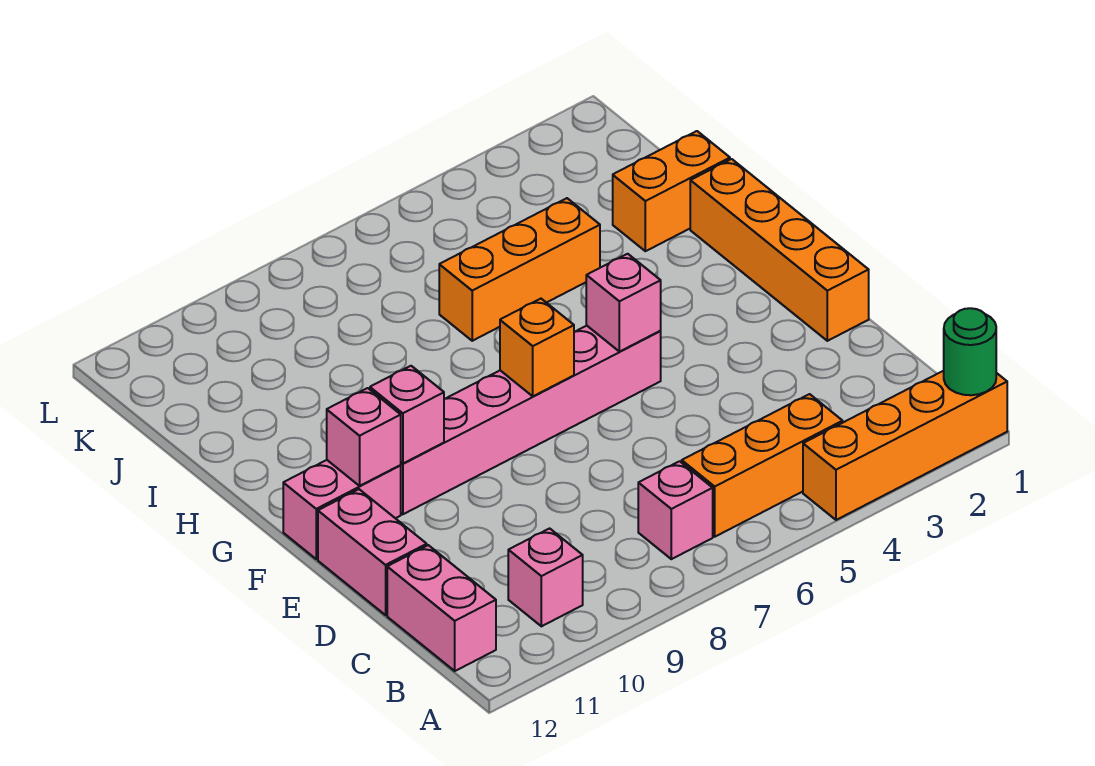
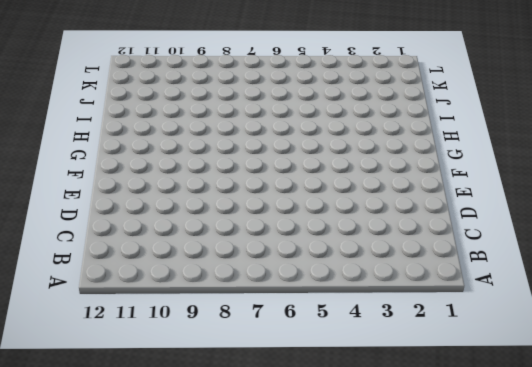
none -> orange brick A1:A4 level 1
none -> orange brick B4:B6 level 1
none -> pink brick B7 level 1

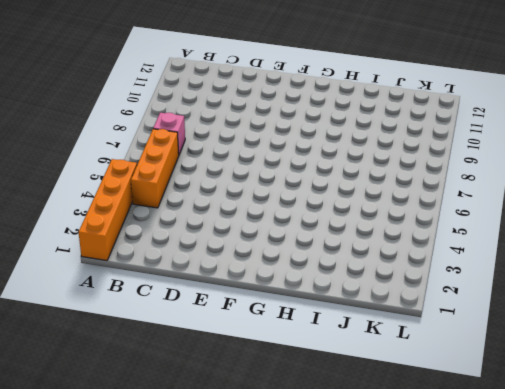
none -> pink brick B10 level 1
none -> pink brick B12:C12 level 1
none -> pink brick D12:E12 level 1

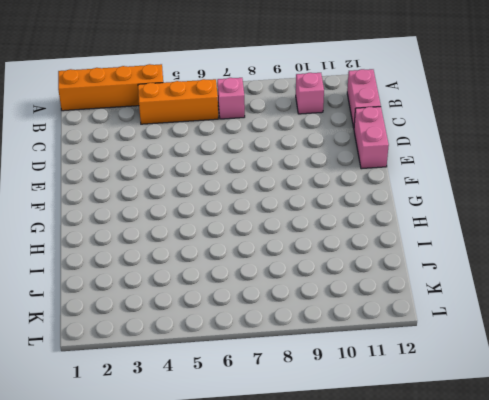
none -> orange brick E1:H1 level 1
none -> pink brick F5:F10 level 1
none -> pink brick F11:F12 level 1

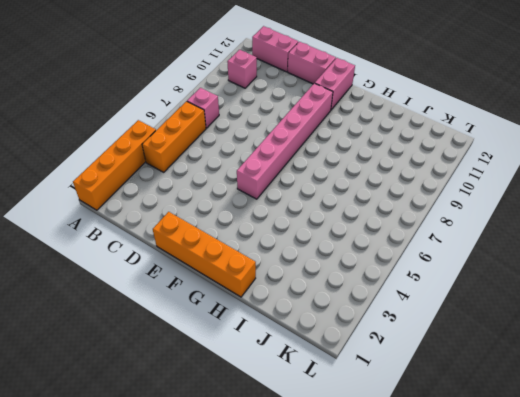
none -> orange brick I1:I2 level 1
none -> orange brick I4:I6 level 1
none -> green round brick A1 level 2

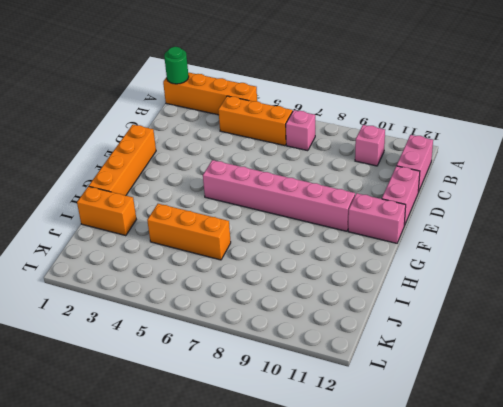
none -> pink brick F5 level 2
none -> orange brick F7 level 2
none -> pink brick F10 level 2

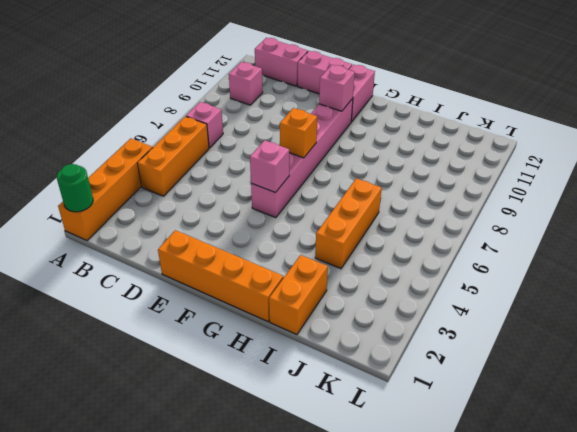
none -> pink brick F11 level 2

